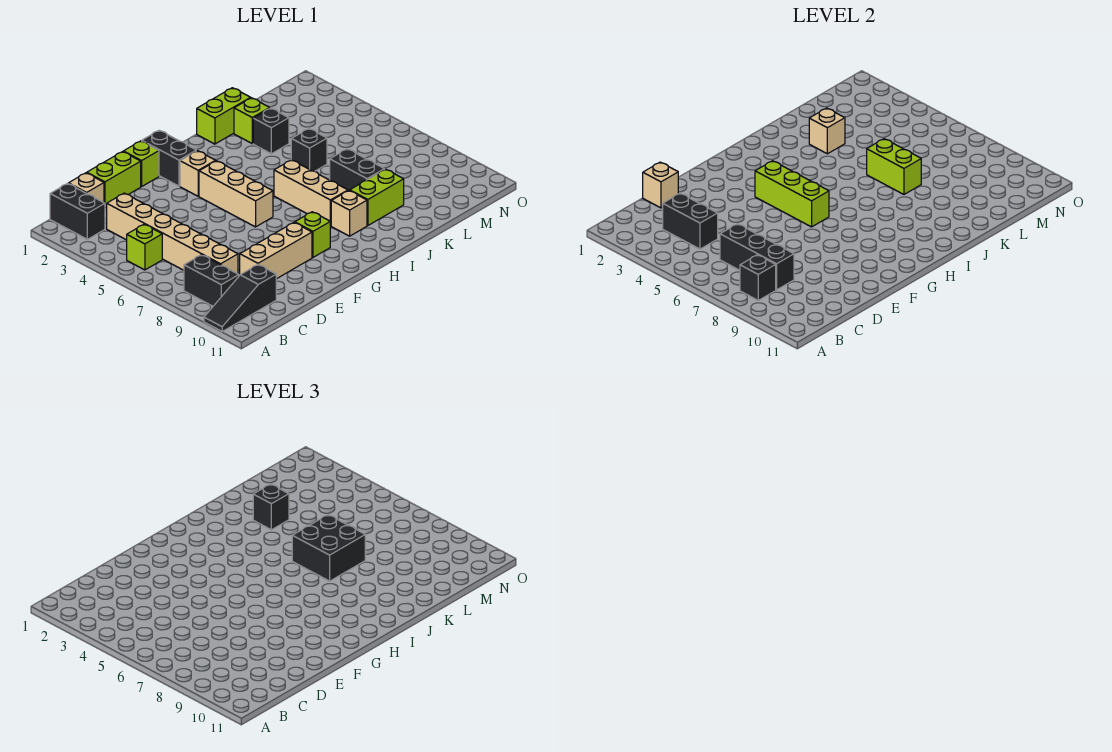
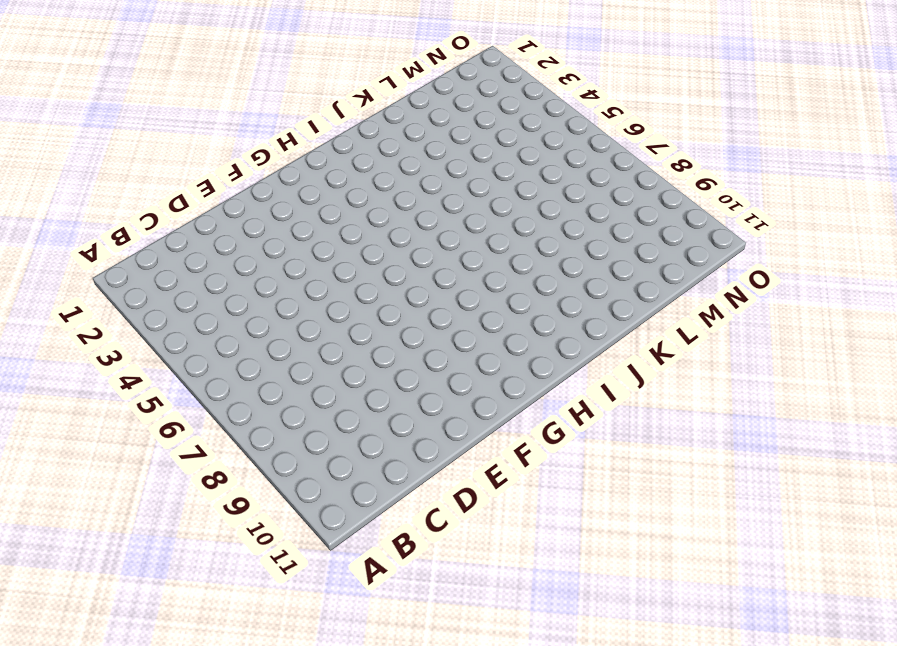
none -> black slope A10:C10 level 1 top C
none -> black brick B1:B2 level 1
none -> lime brick B5 level 1
none -> black brick B8:B9 level 1

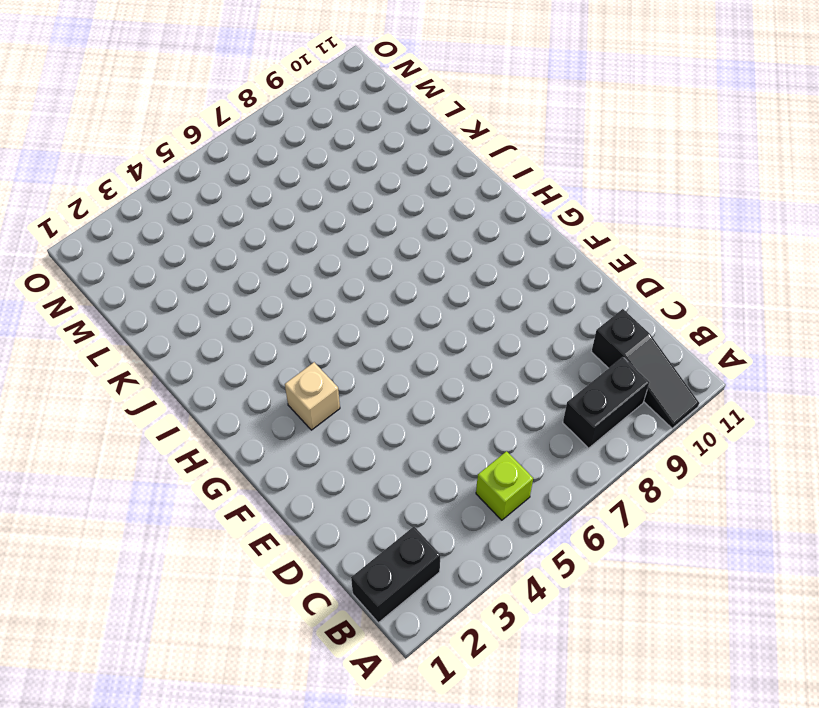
none -> tan brick C1 level 1
none -> tan brick C3:C8 level 1
none -> lime brick D1:E1 level 1
none -> tan brick D9:F9 level 1

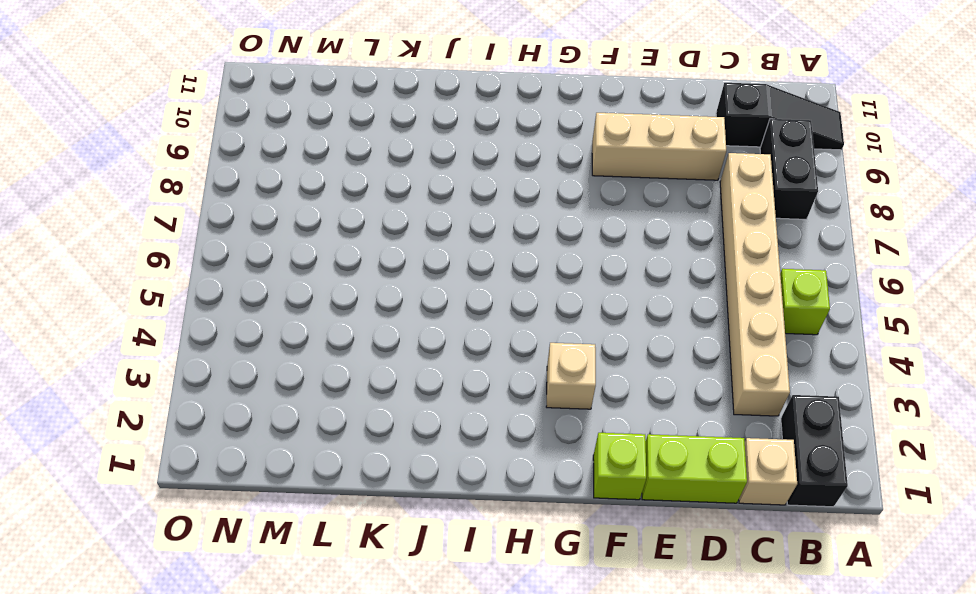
none -> black brick G1:G2 level 1
none -> tan brick G4:G6 level 1
none -> lime brick G9 level 1
none -> tan brick I6:I8 level 1

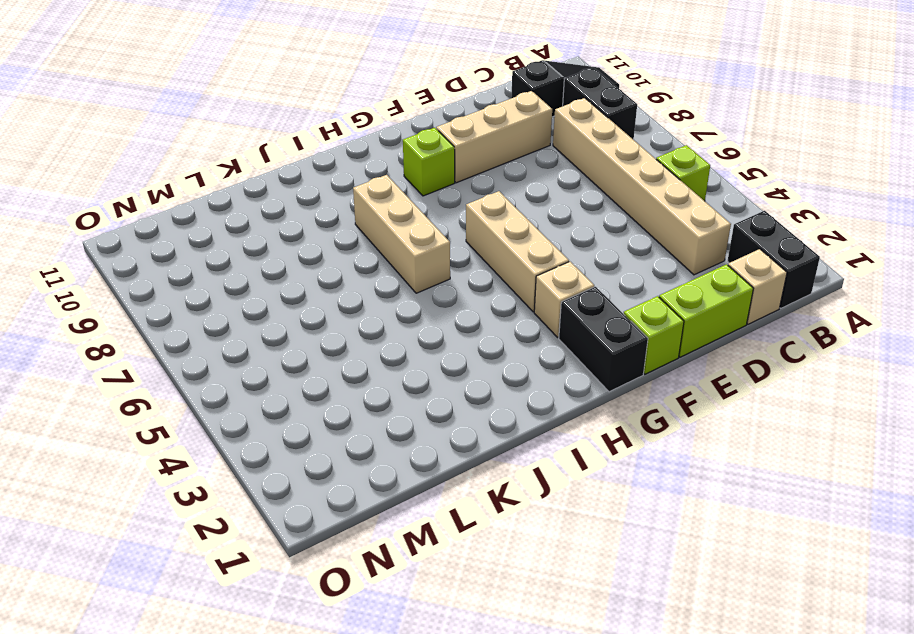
none -> tan brick I9 level 1
none -> lime brick J1:K1 level 1
none -> lime brick J9:K9 level 1
none -> lime brick K2 level 1

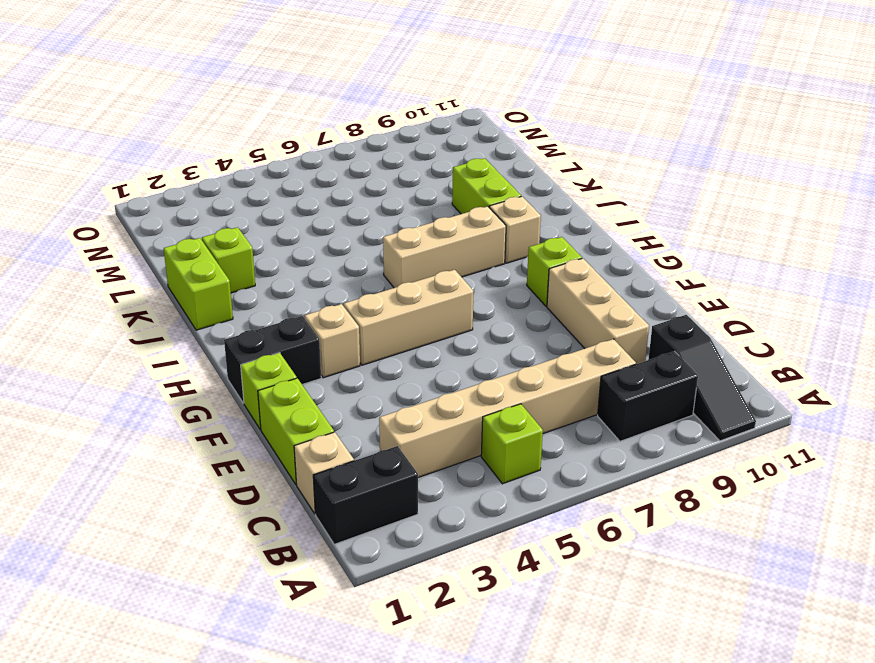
none -> black brick K3 level 1
none -> black brick K5 level 1
none -> black brick K7:K8 level 1
none -> black brick B8 level 2

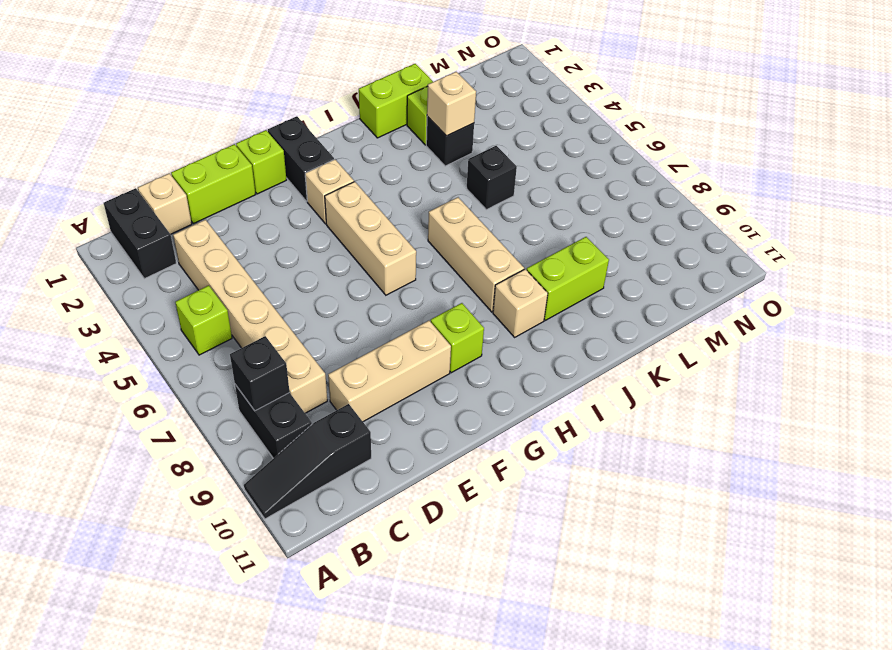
none -> black brick K7:K8 level 1
none -> black brick C3:C4 level 2
none -> black brick C6:C8 level 2
none -> tan brick D1 level 2

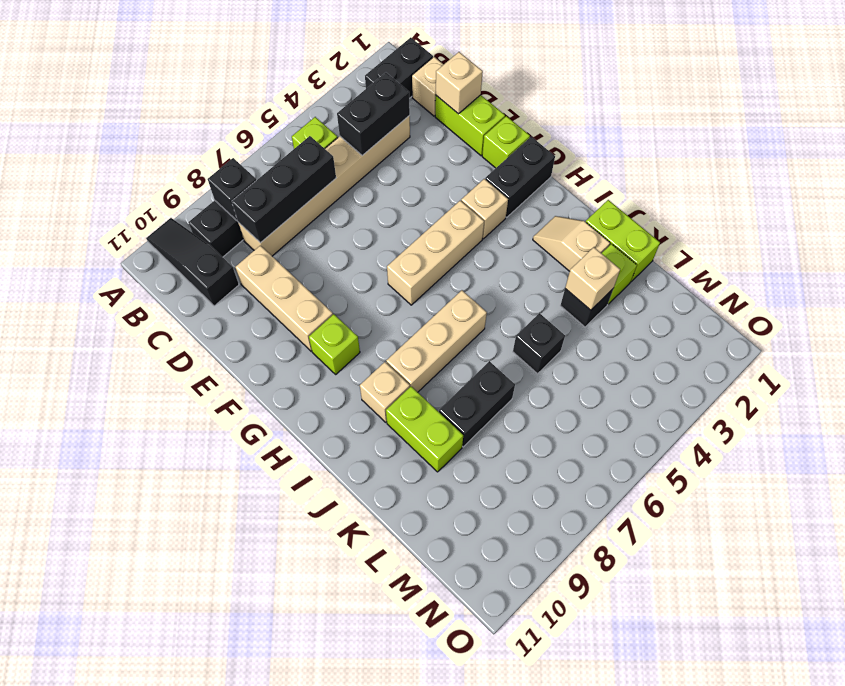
tan slope I2:J2 level 1 top J -> none
none -> lime brick G4:G6 level 2
none -> lime brick K6:K7 level 2
none -> black brick J6:K7 level 3
none -> black brick K3 level 3

